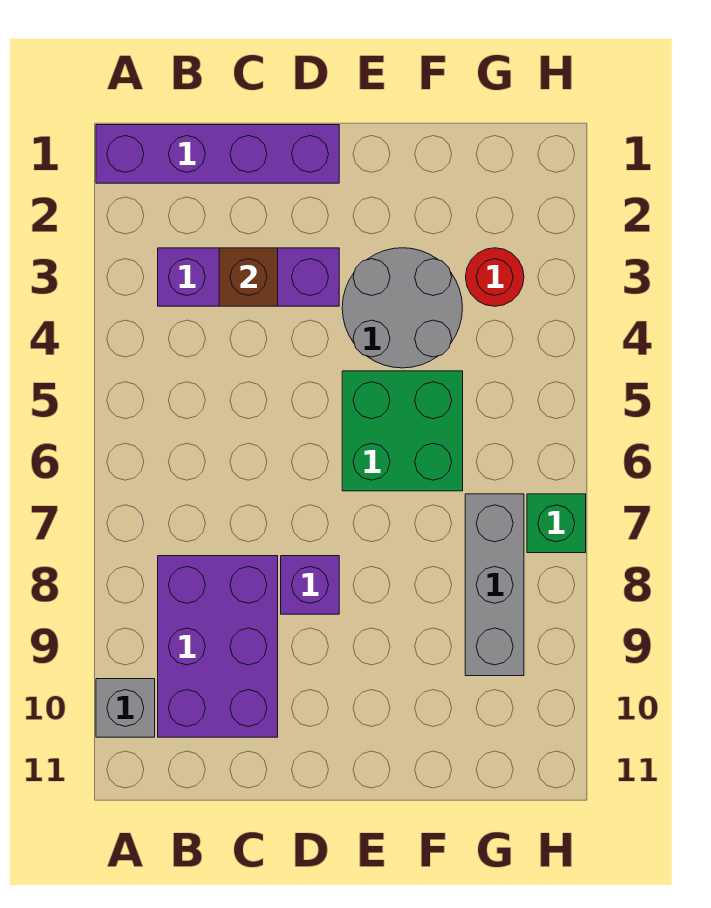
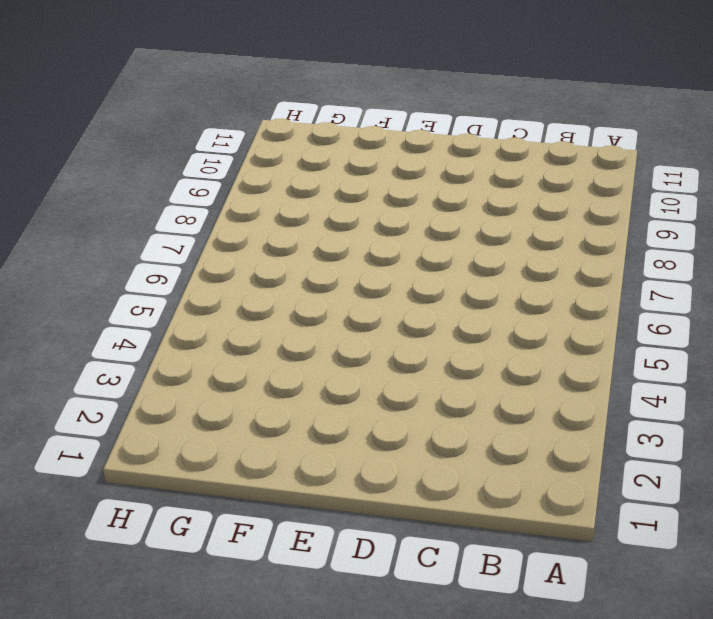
none -> purple brick A1:D1 level 1
none -> grey brick A10 level 1

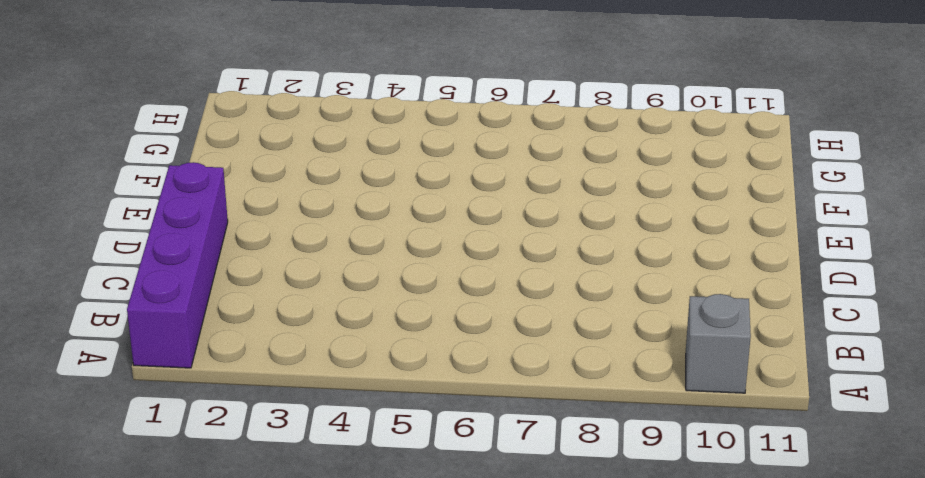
none -> purple brick B3:D3 level 1
none -> purple brick B8:C10 level 1

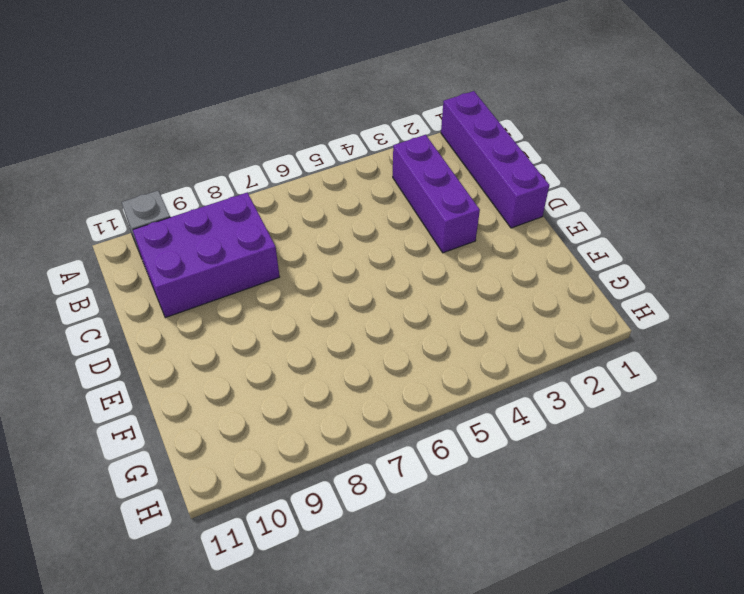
none -> purple brick D8 level 1
none -> grey round brick E3:F4 level 1

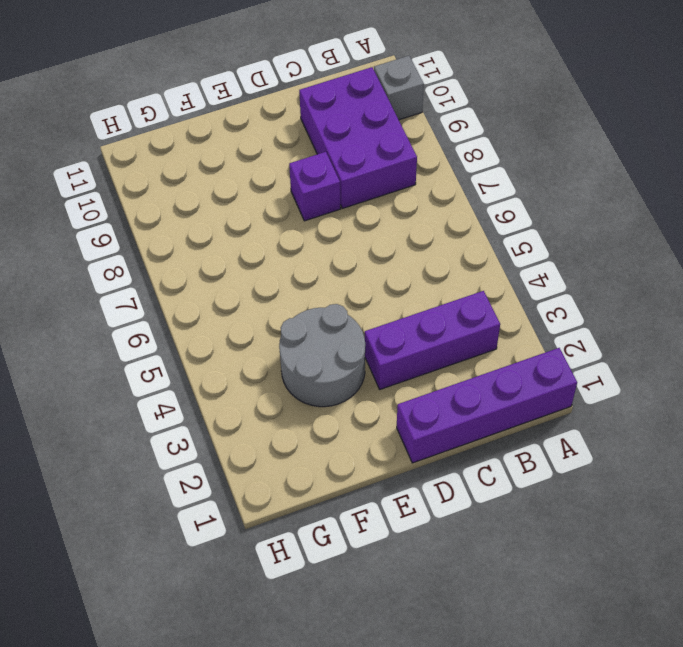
none -> green brick E5:F6 level 1
none -> red round brick G3 level 1

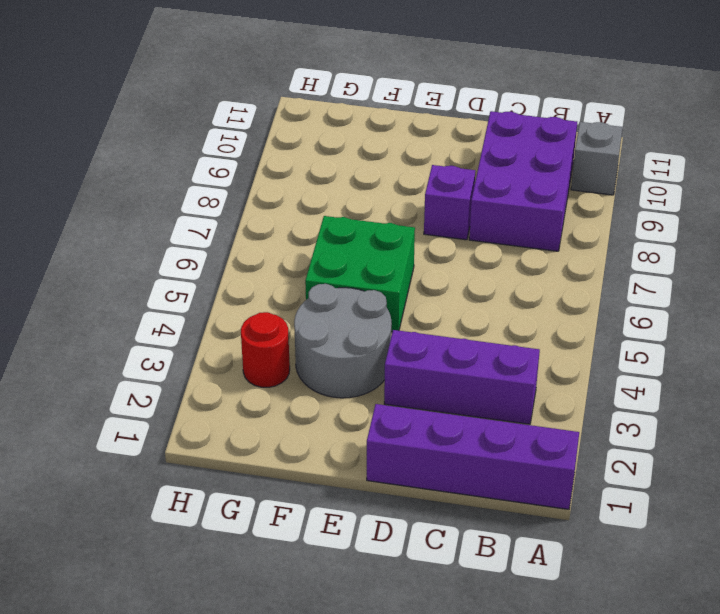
none -> grey brick G7:G9 level 1
none -> green brick H7 level 1

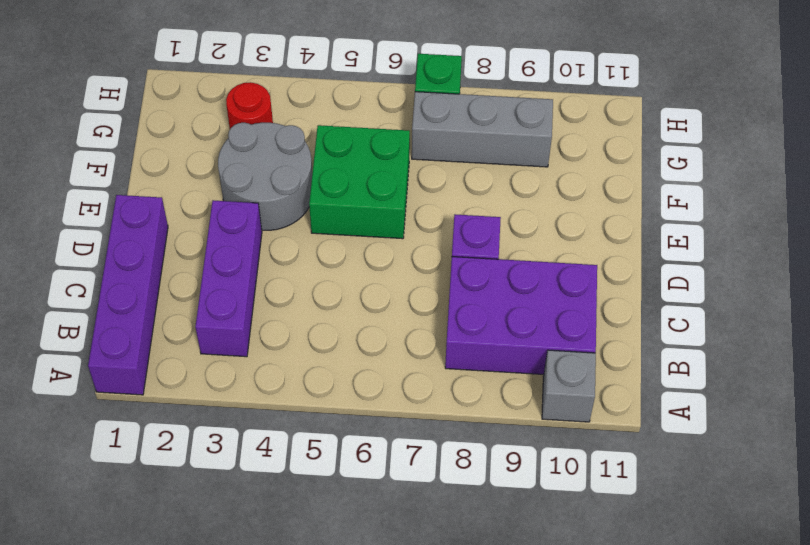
none -> brown brick C3 level 2

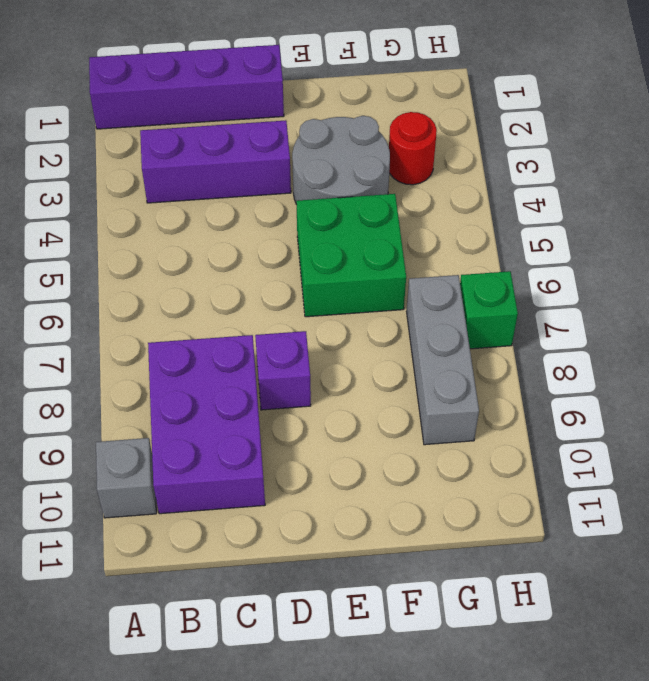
none -> brown brick C3 level 2

